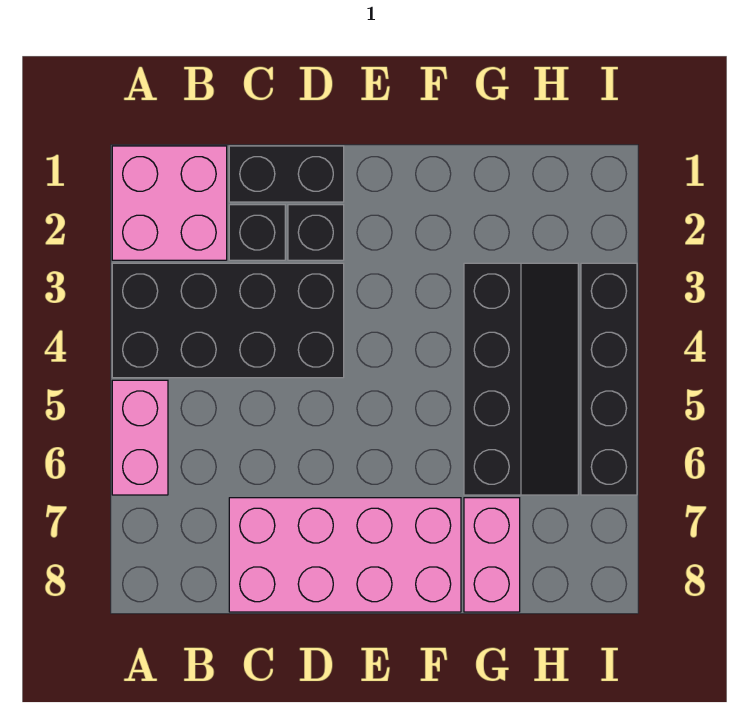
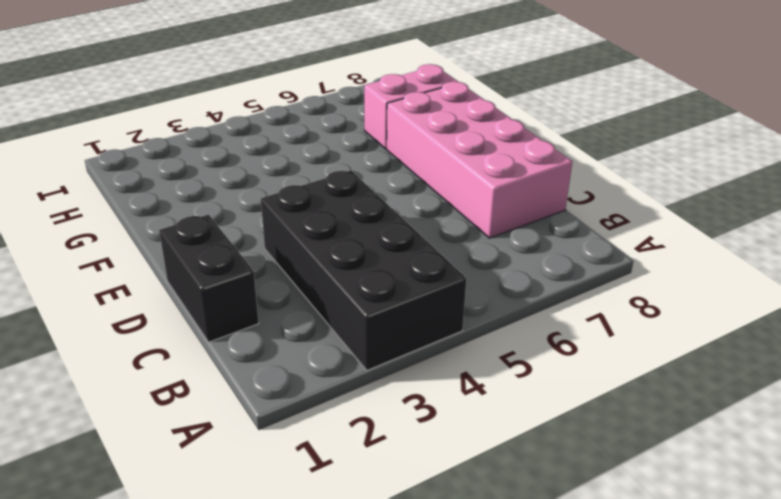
none -> pink brick A1:B2 level 1
none -> pink brick A5:A6 level 1

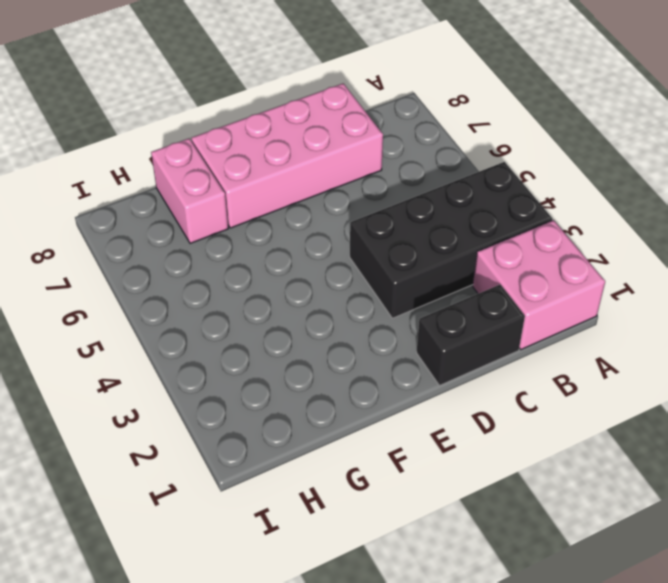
none -> pink brick A5:A6 level 1
none -> black brick C2 level 1

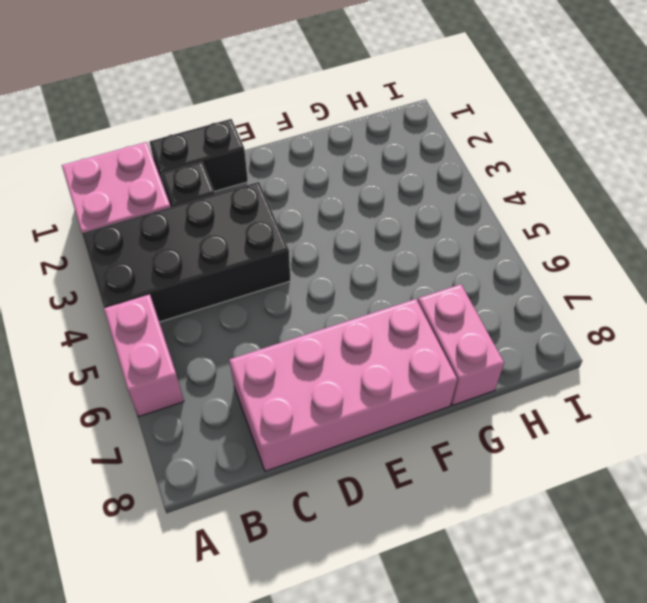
none -> black brick D2 level 1
none -> black slope G3:H6 level 1 top G

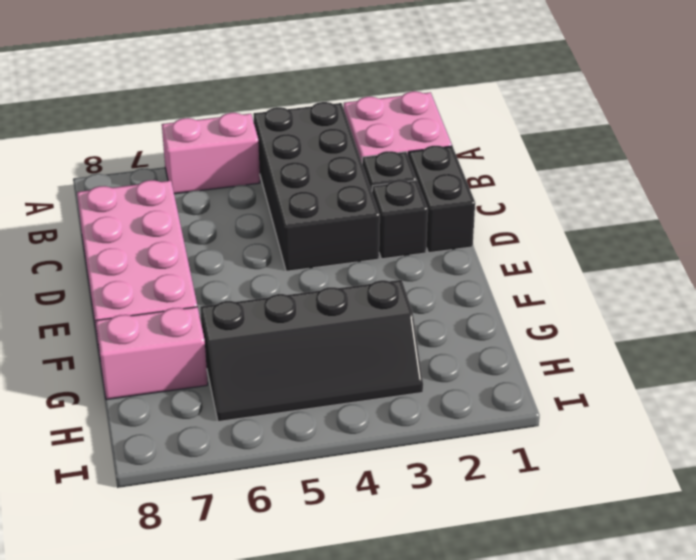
none -> black brick I3:I6 level 1

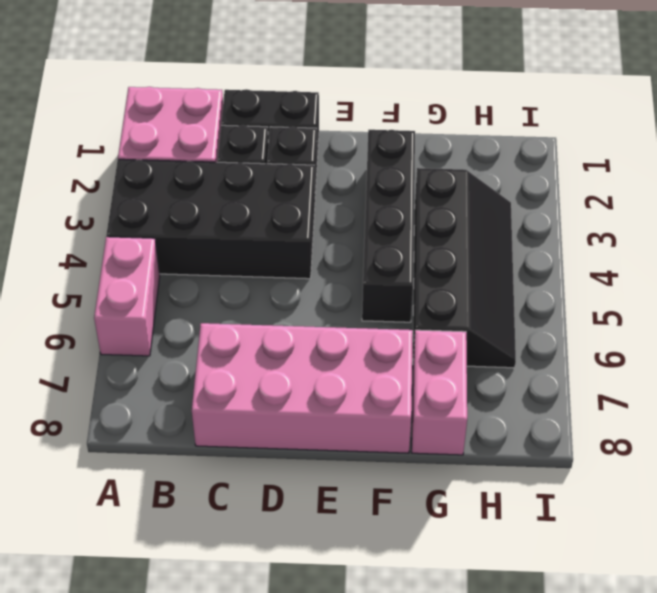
black brick F2:F5 level 1 -> black brick I3:I6 level 1

